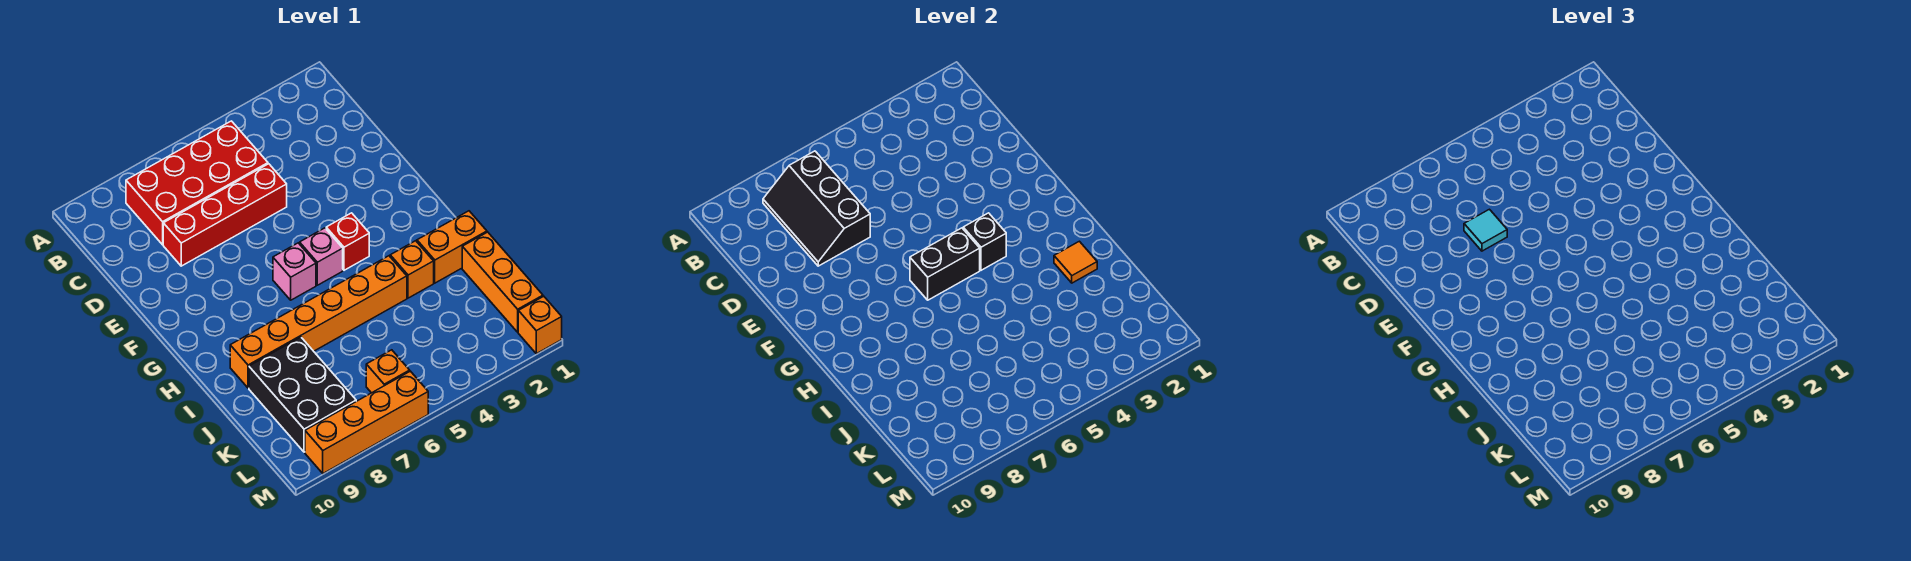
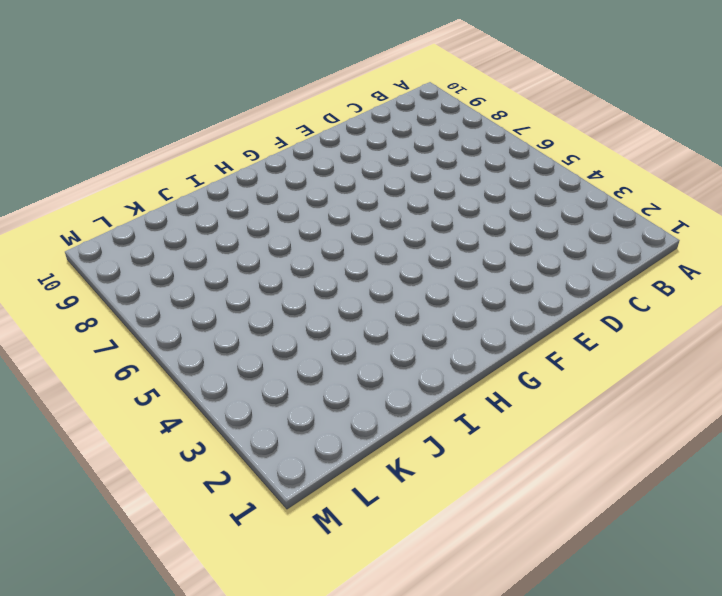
none -> red brick B5:C8 level 1
none -> red brick D5:D8 level 1
none -> red brick G4 level 1

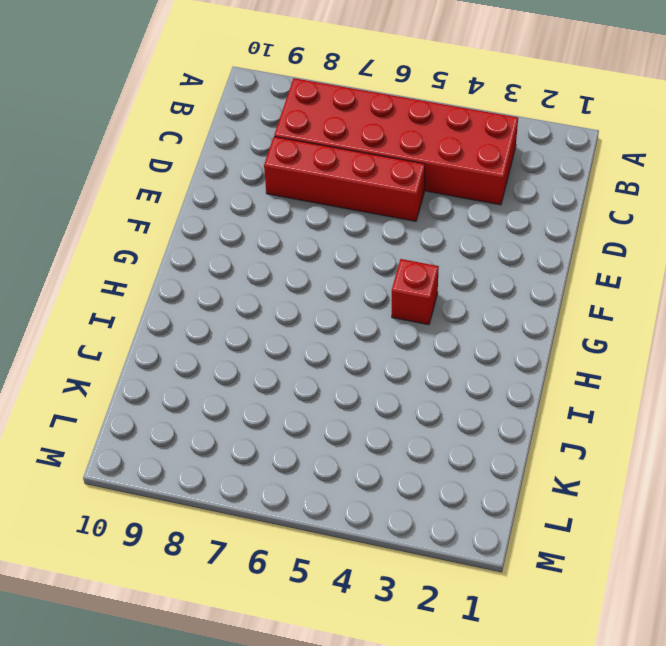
red brick B3:C8 level 1 -> red brick B5:C8 level 1
none -> pink brick G5 level 1
none -> pink brick G6 level 1
none -> orange brick I1:I2 level 1

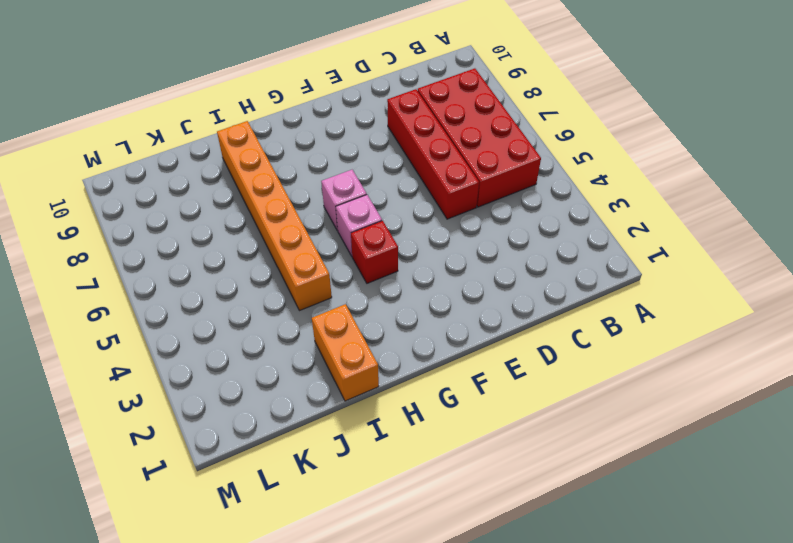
none -> orange brick I3 level 1
none -> orange brick J1:L1 level 1
none -> black brick J8:L9 level 1

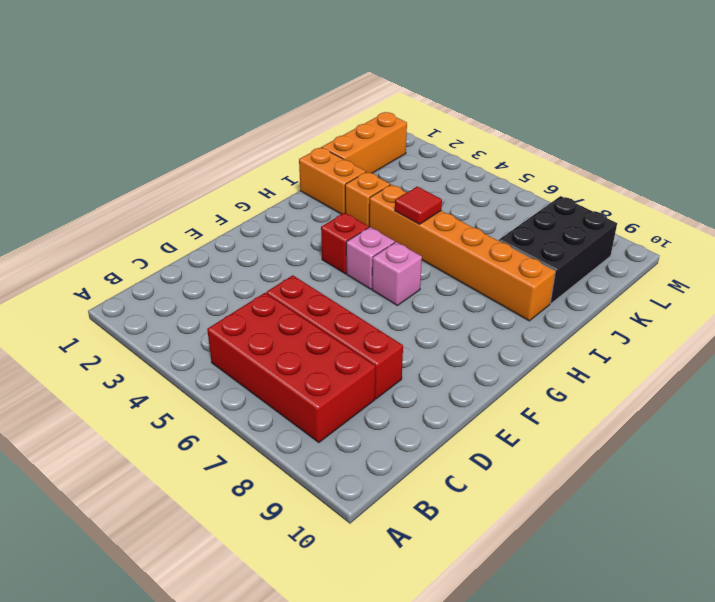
red tile I5 level 2 -> none
none -> orange brick L6 level 1
none -> orange brick M1 level 1
none -> orange brick M6:M9 level 1

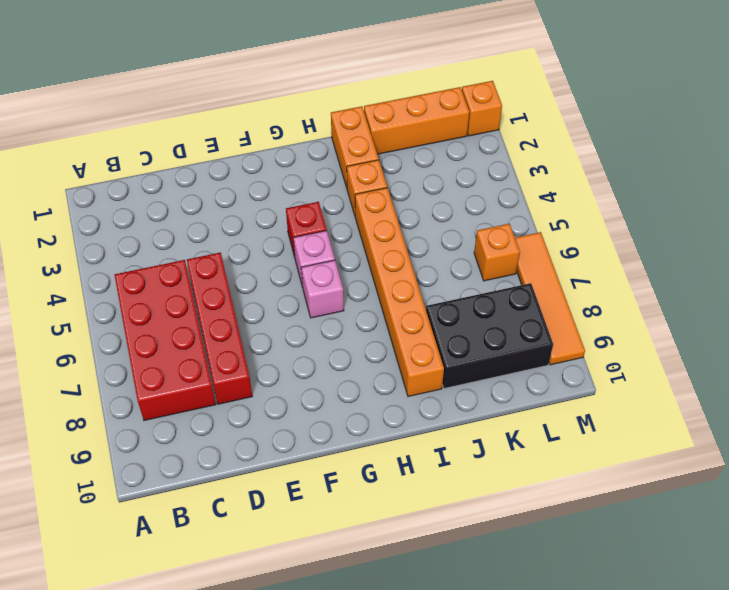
orange tile M6:M9 level 1 -> orange brick M6:M9 level 1
none -> black slope B7:D8 level 2 top 7
none -> black brick G4 level 2
none -> black brick G5:G6 level 2

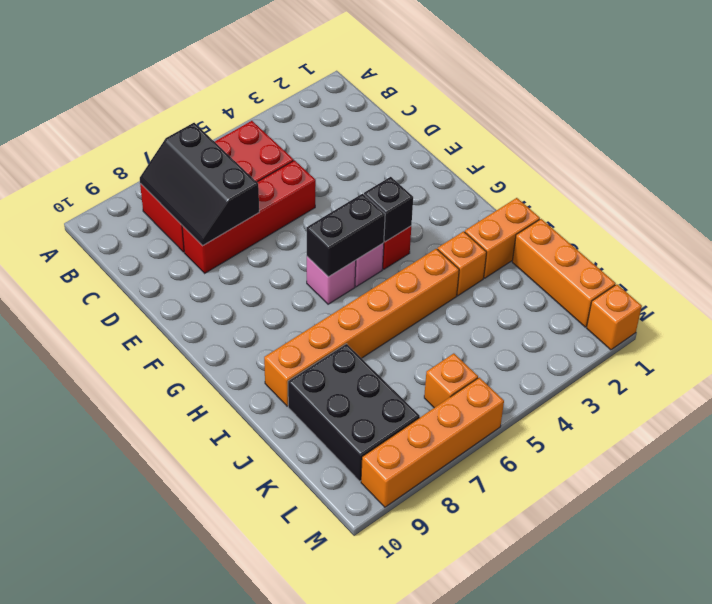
none -> orange tile I2 level 2
none -> cyan tile D7 level 3

